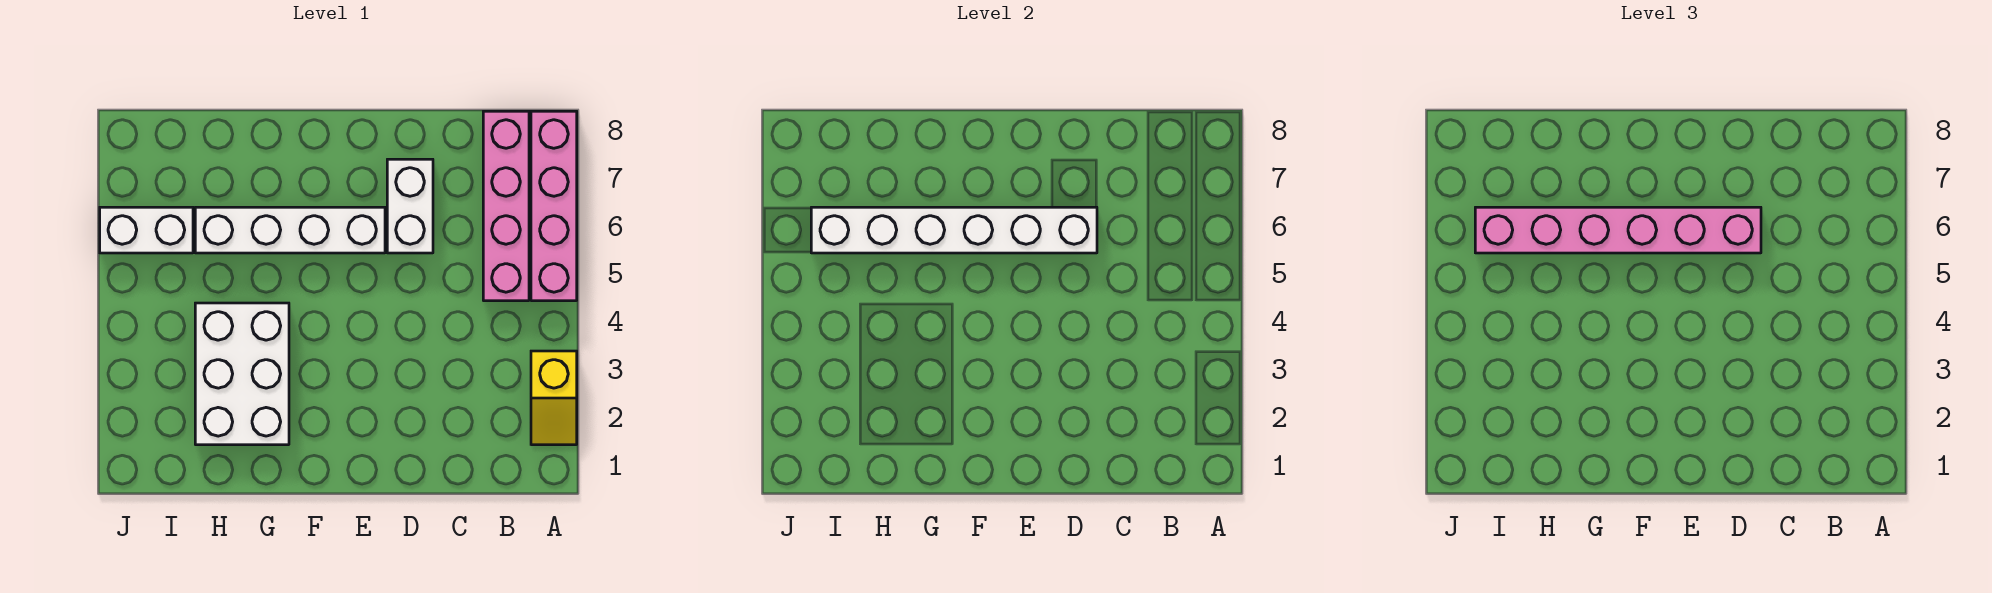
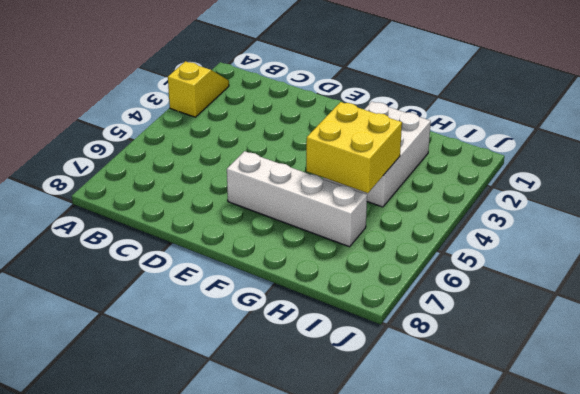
yellow brick G4:H5 level 2 -> none
none -> pink brick A5:A8 level 1
none -> pink brick B5:B8 level 1

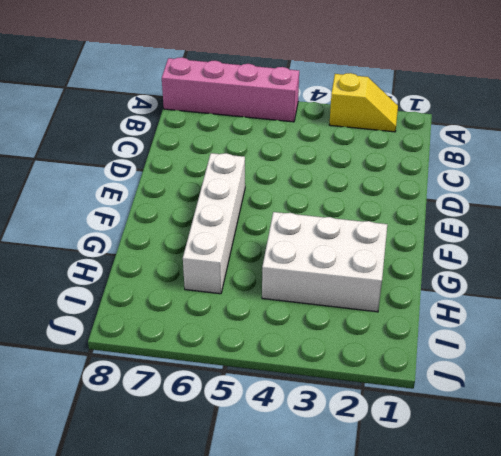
none -> pink brick B5:B8 level 1
none -> white brick D6:D7 level 1

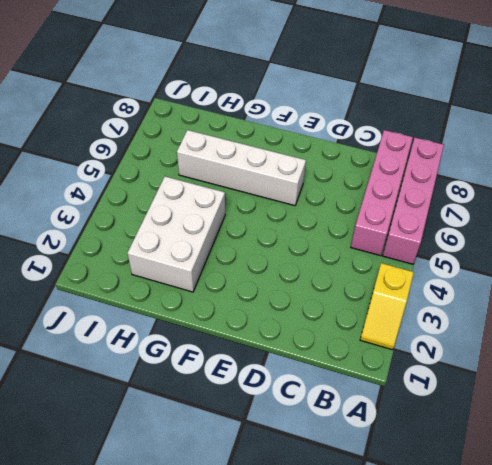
none -> white brick D6:D7 level 1
none -> white brick I6:J6 level 1

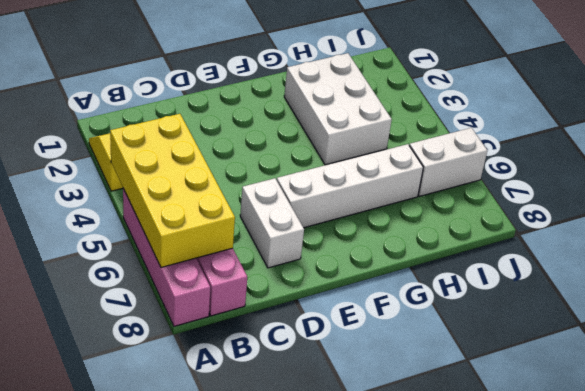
yellow brick A4:B7 level 2 -> none
none -> white brick D6:I6 level 2
none -> pink brick D6:I6 level 3

